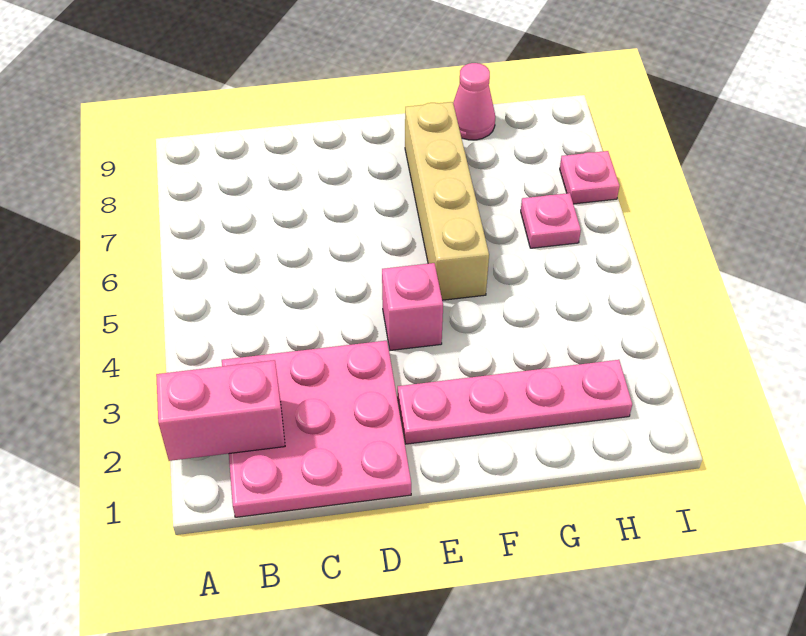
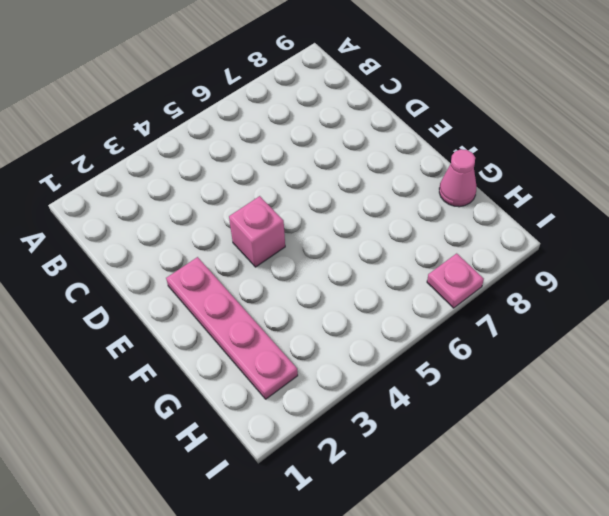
none -> pink plate B1:D3 level 1
none -> tan brick F5:F8 level 1

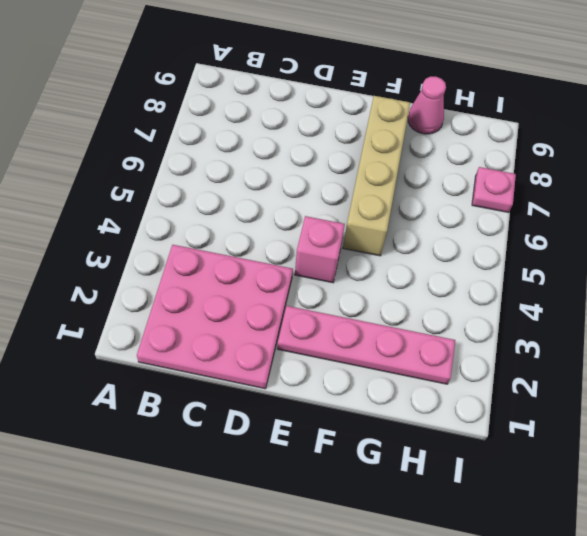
none -> pink plate H6 level 1
none -> pink brick A2:B2 level 2

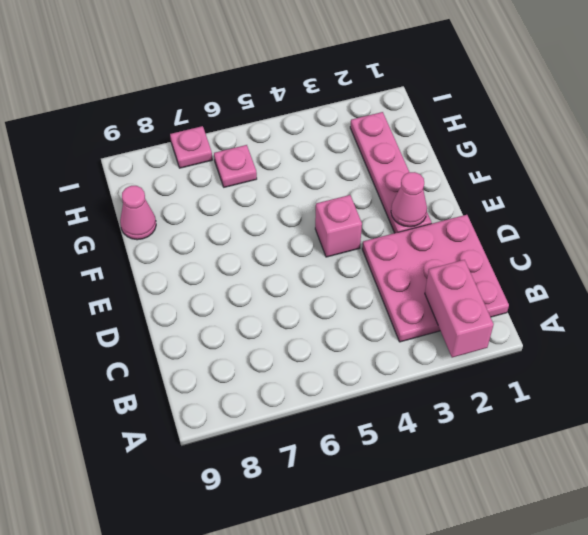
pink cone E2 level 2 -> none
none -> tan brick F5:F8 level 1

